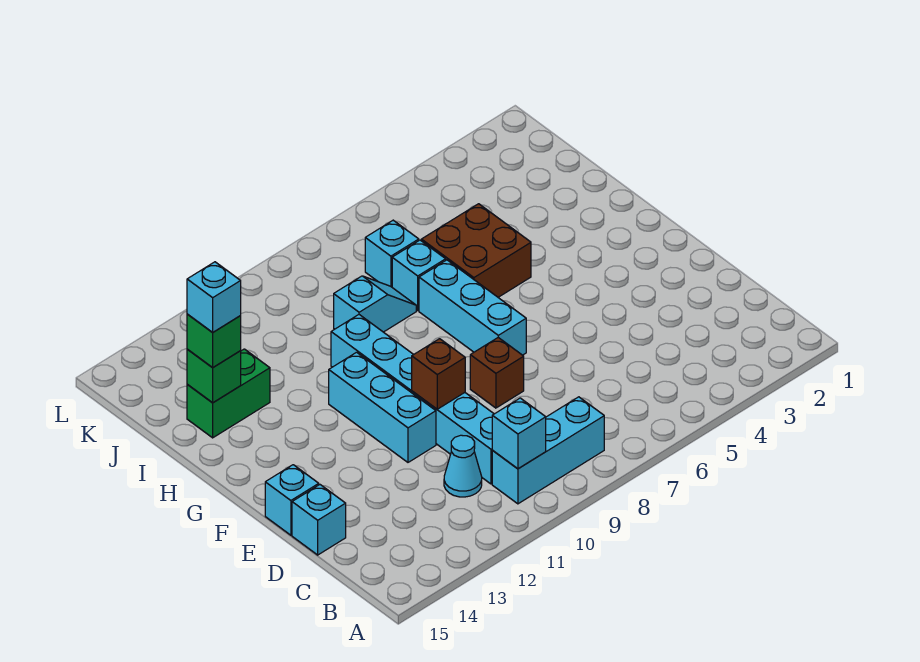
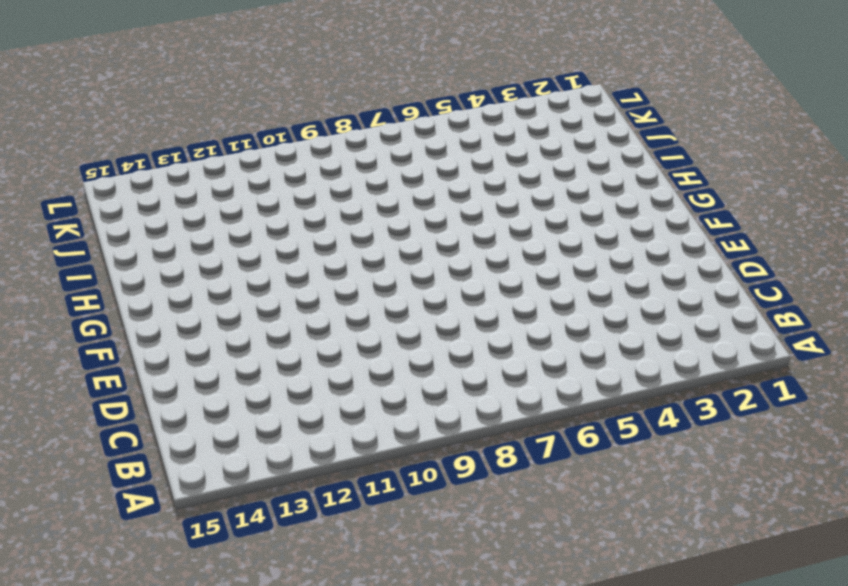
none -> cyan brick B8:B10 level 1
none -> cyan brick C10:H10 level 1
none -> cyan cone C11 level 1

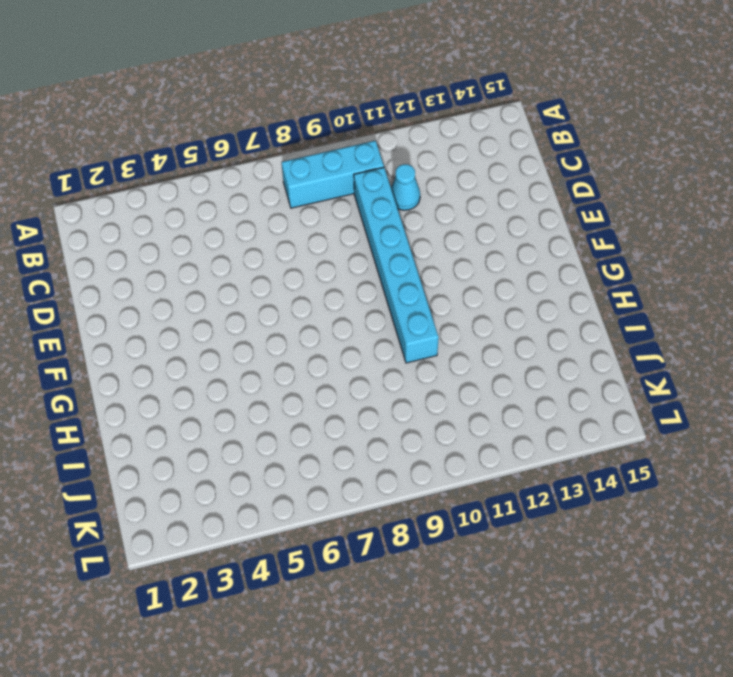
none -> cyan brick D15 level 1
none -> brown brick E8 level 1
none -> cyan brick E11:G11 level 1

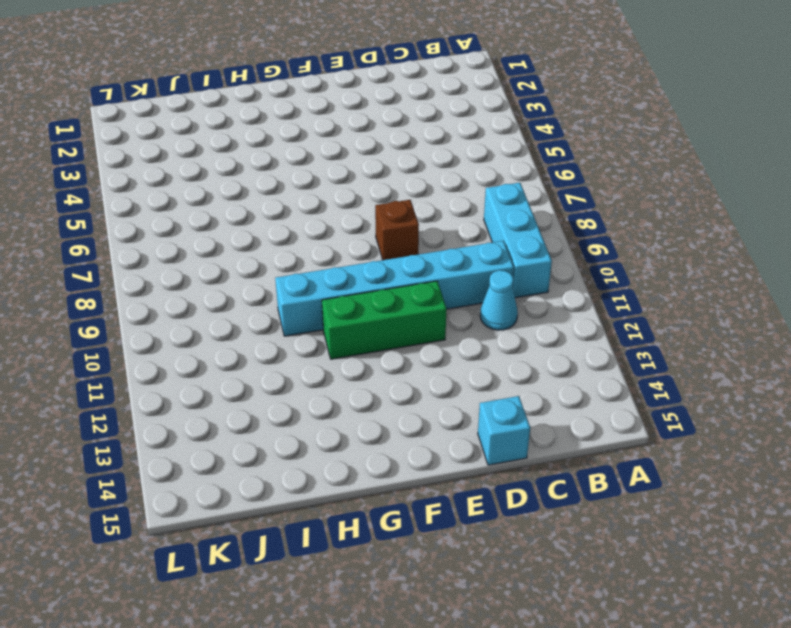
green brick E11:G11 level 1 -> cyan brick E11:G11 level 1
none -> cyan brick E15 level 1
none -> cyan brick F7:H7 level 1
none -> brown brick H5:I6 level 1

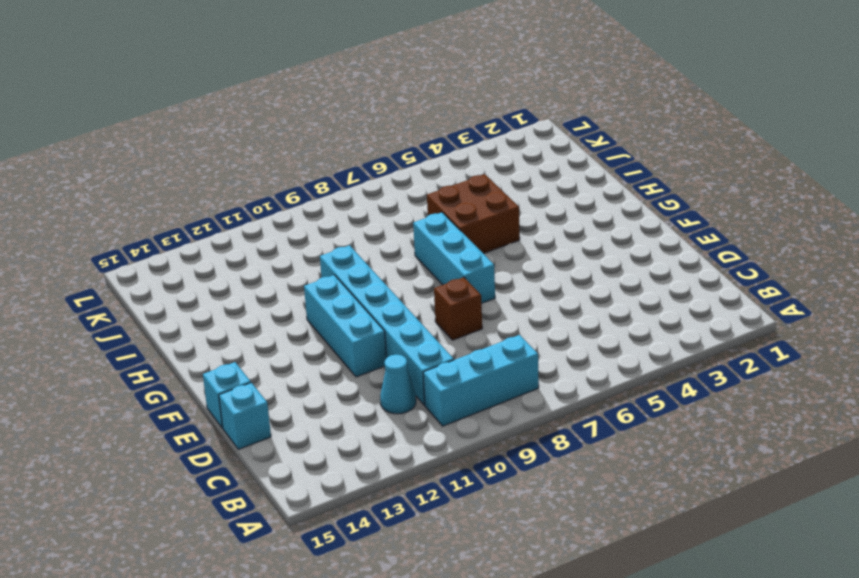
none -> cyan brick I7 level 1
none -> cyan slope I8:I9 level 1 top 9
none -> green brick I13:I14 level 1

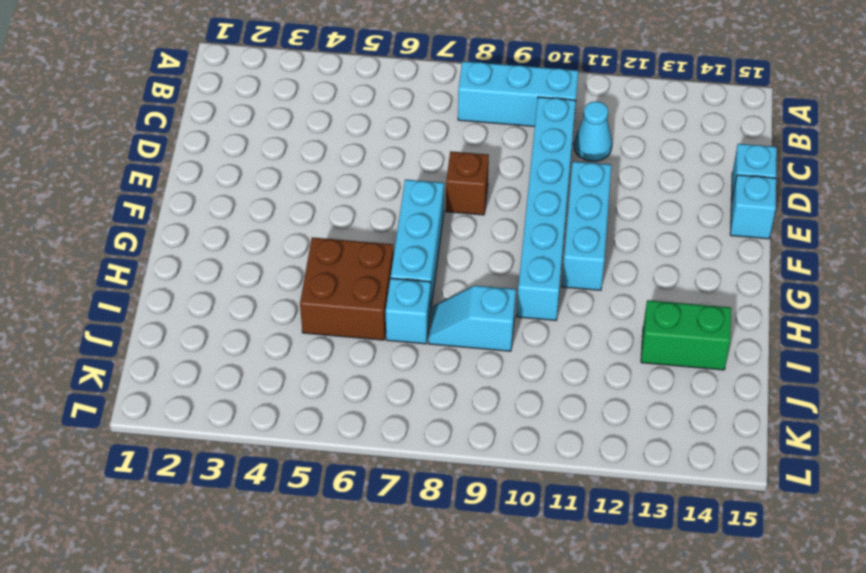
none -> cyan brick J7 level 1
none -> cyan brick B10 level 2
none -> brown brick E10 level 2

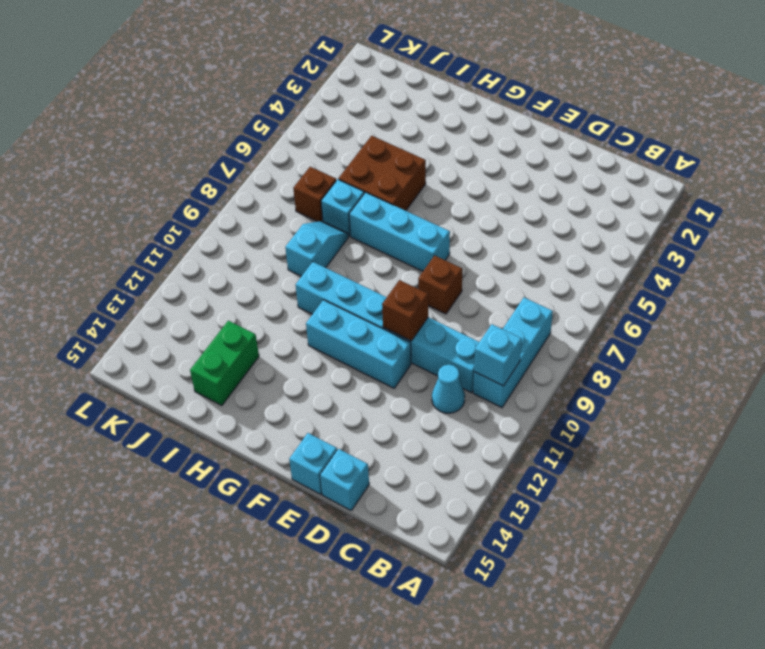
brown brick J7 level 1 -> cyan brick J7 level 1
none -> green brick I14 level 2
none -> green brick I14 level 3
none -> cyan brick I14 level 4

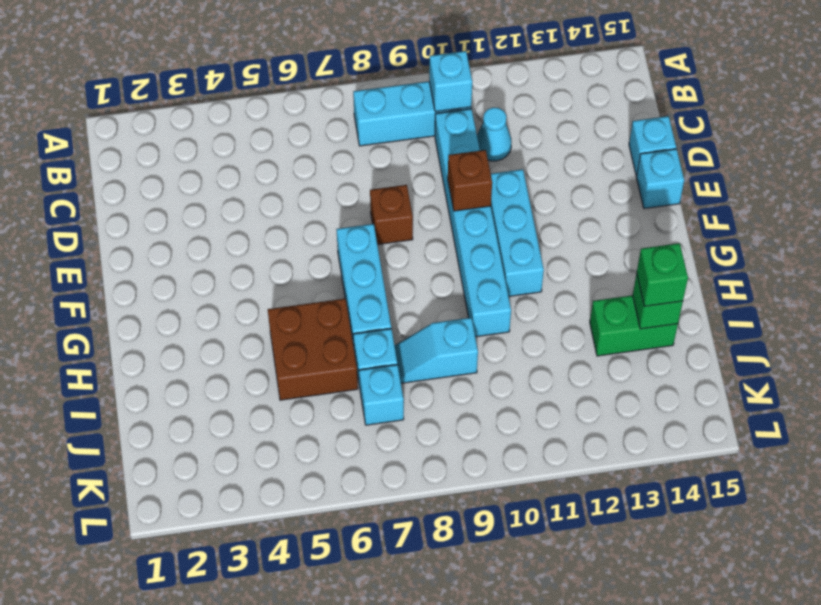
none -> cyan brick I14 level 4

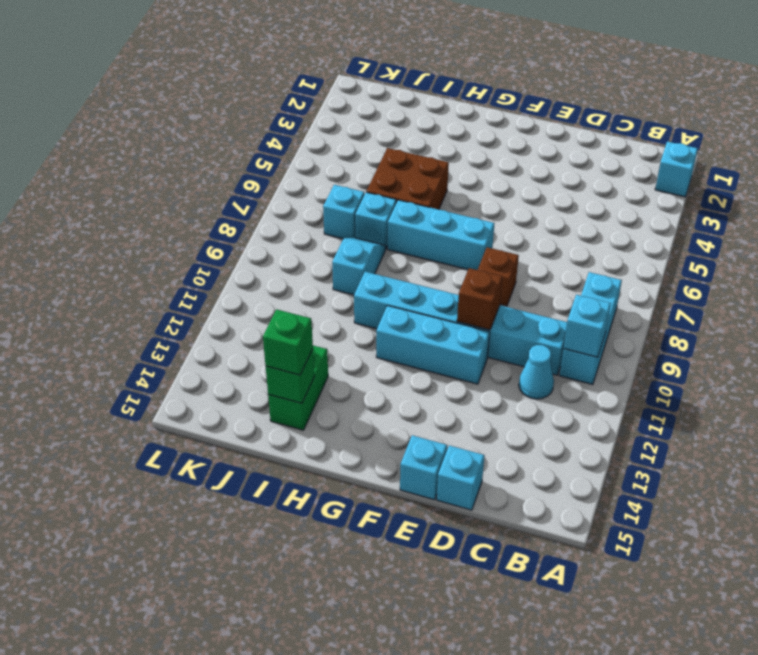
cyan brick A2 level 1 -> cyan brick I14 level 4

